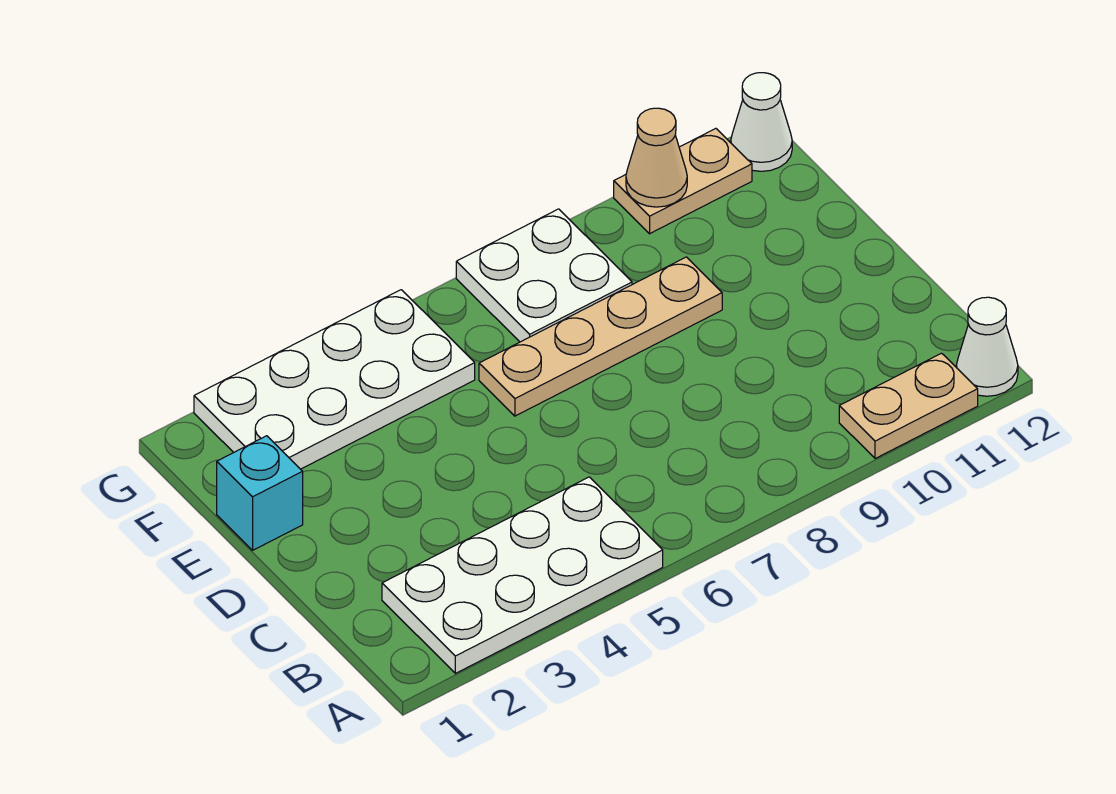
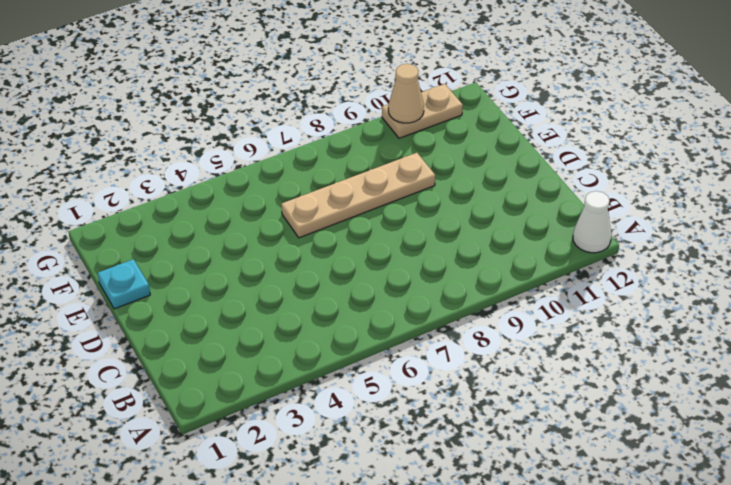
cyan plate E1 level 1 -> cyan brick E1 level 1
none -> white plate A2:B5 level 1
none -> tan plate A10:A11 level 1

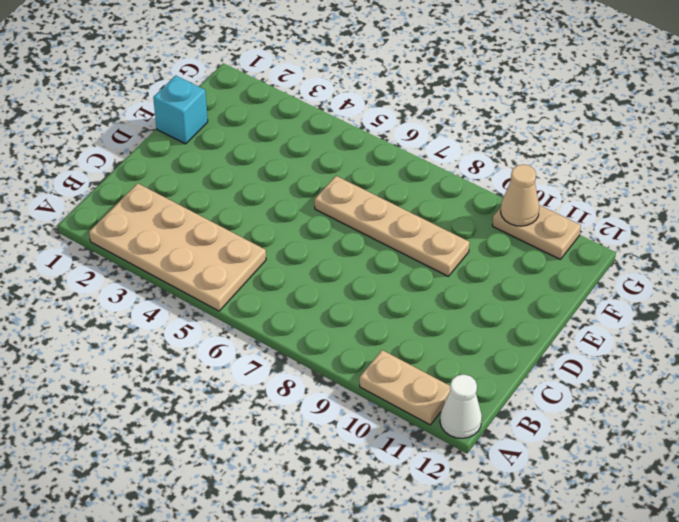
tan plate A2:B5 level 1 -> white plate A2:B5 level 1
none -> white plate F2:G5 level 1
none -> white plate F7:G8 level 1

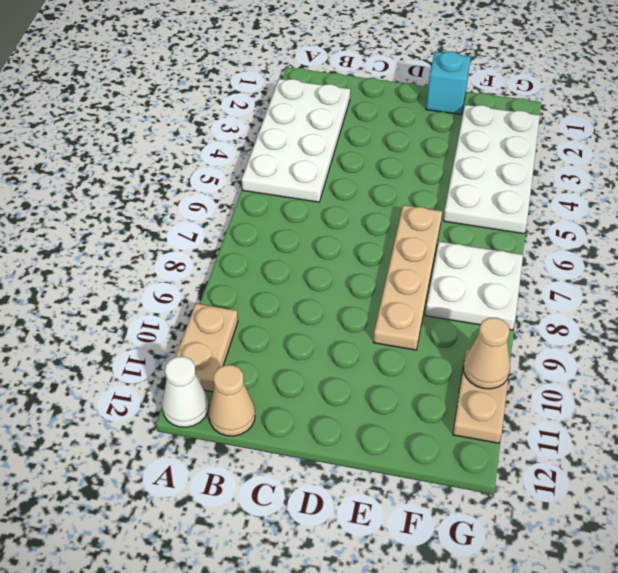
tan cone B12 level 1 -> none
none -> white cone G12 level 1

